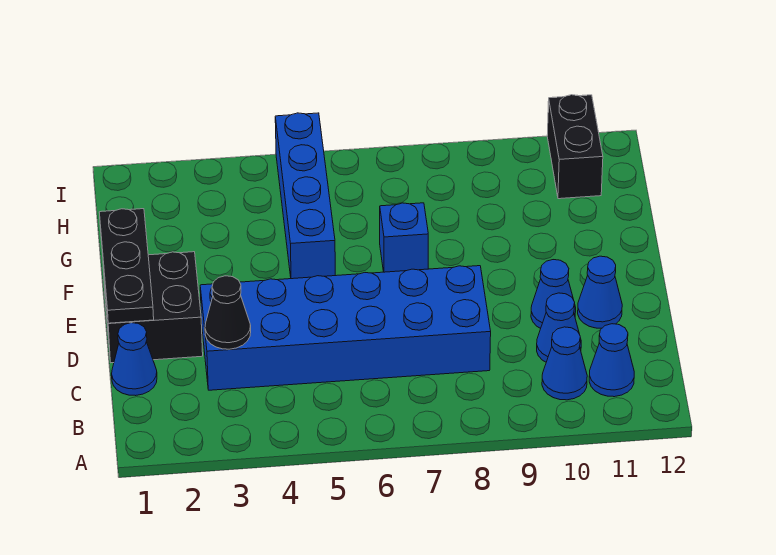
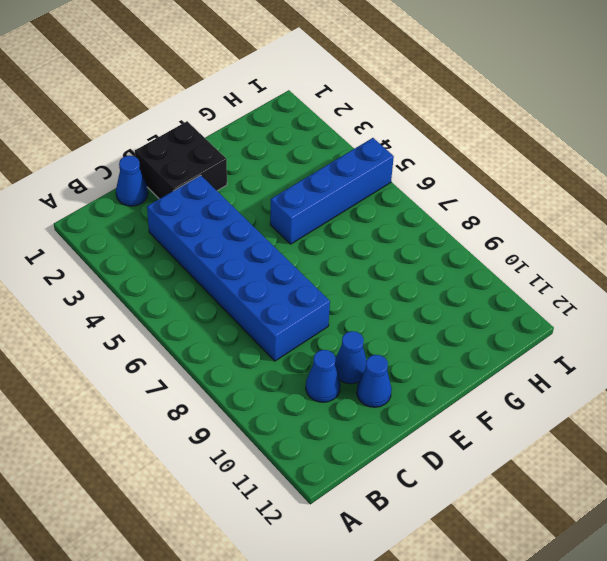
none -> blue cone B10 level 1
none -> blue cone B11 level 1
none -> blue brick F7 level 1

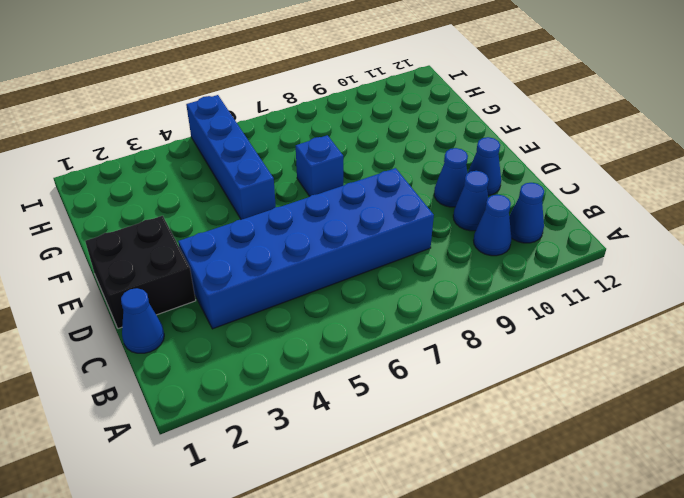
none -> black brick H11:I11 level 1
none -> black cone C3 level 2
none -> black plate D1:F1 level 2

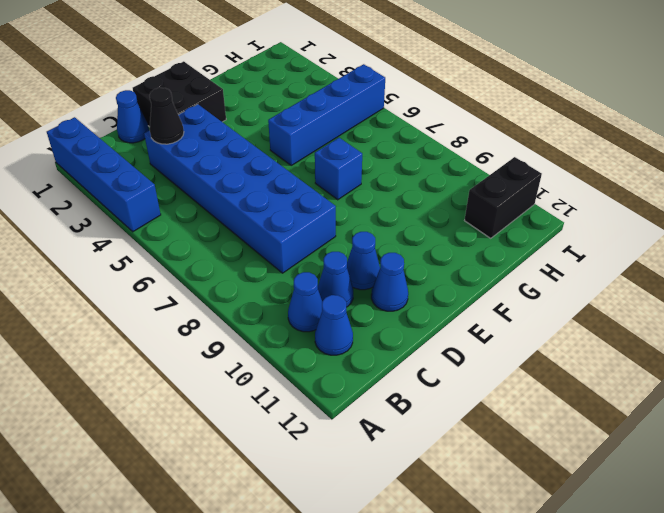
blue brick A1:A4 level 1 -> none
none -> black plate D1:F1 level 2

